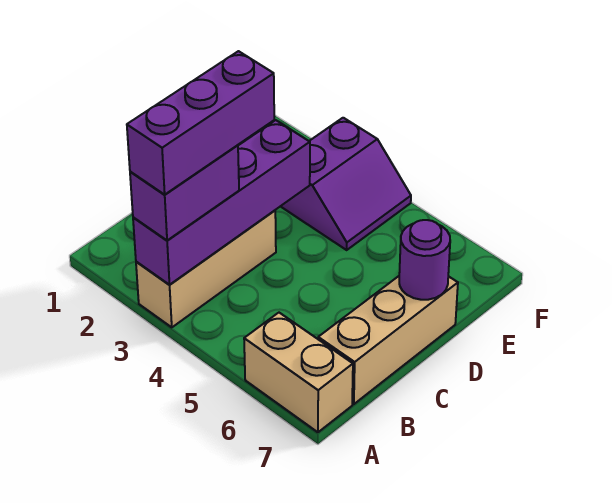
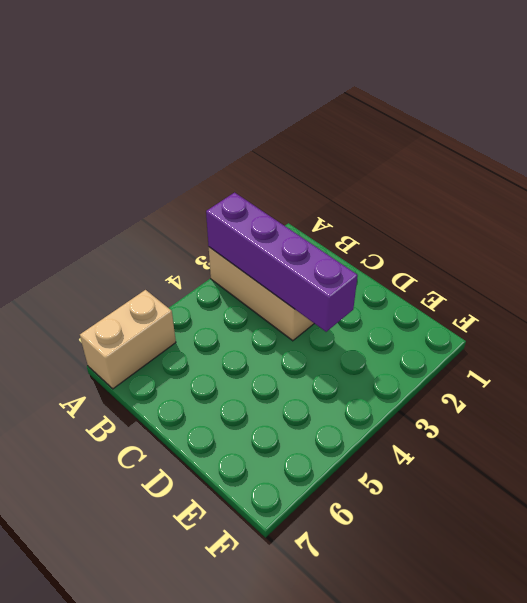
none -> tan brick B7:D7 level 1
none -> purple slope E3:F4 level 1 top 3

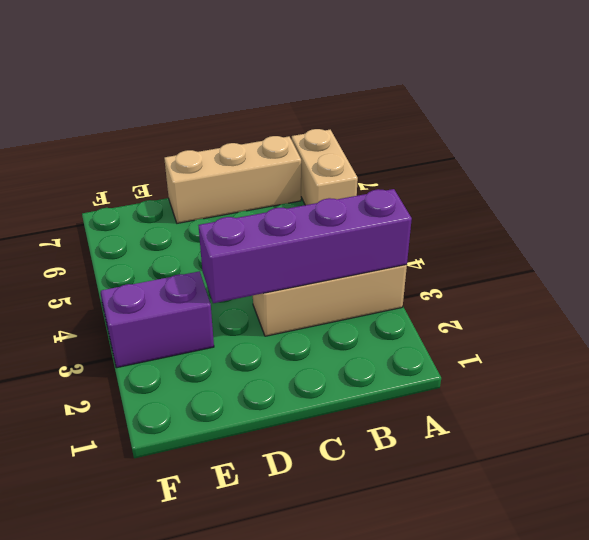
none -> purple round brick D7 level 2
none -> purple brick A3:B3 level 3

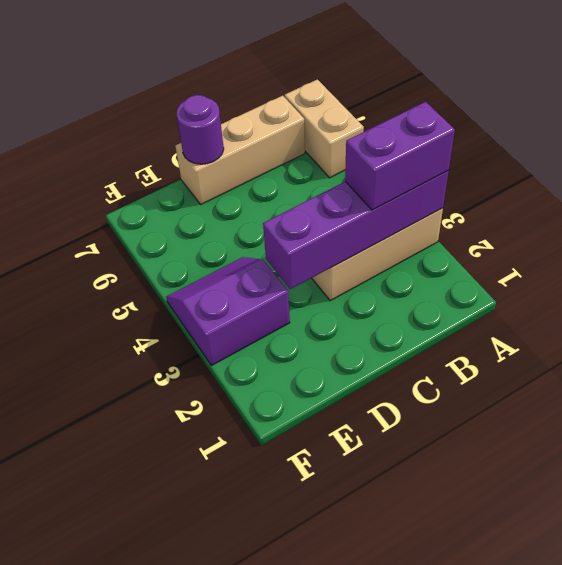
none -> purple brick A3:C3 level 4

